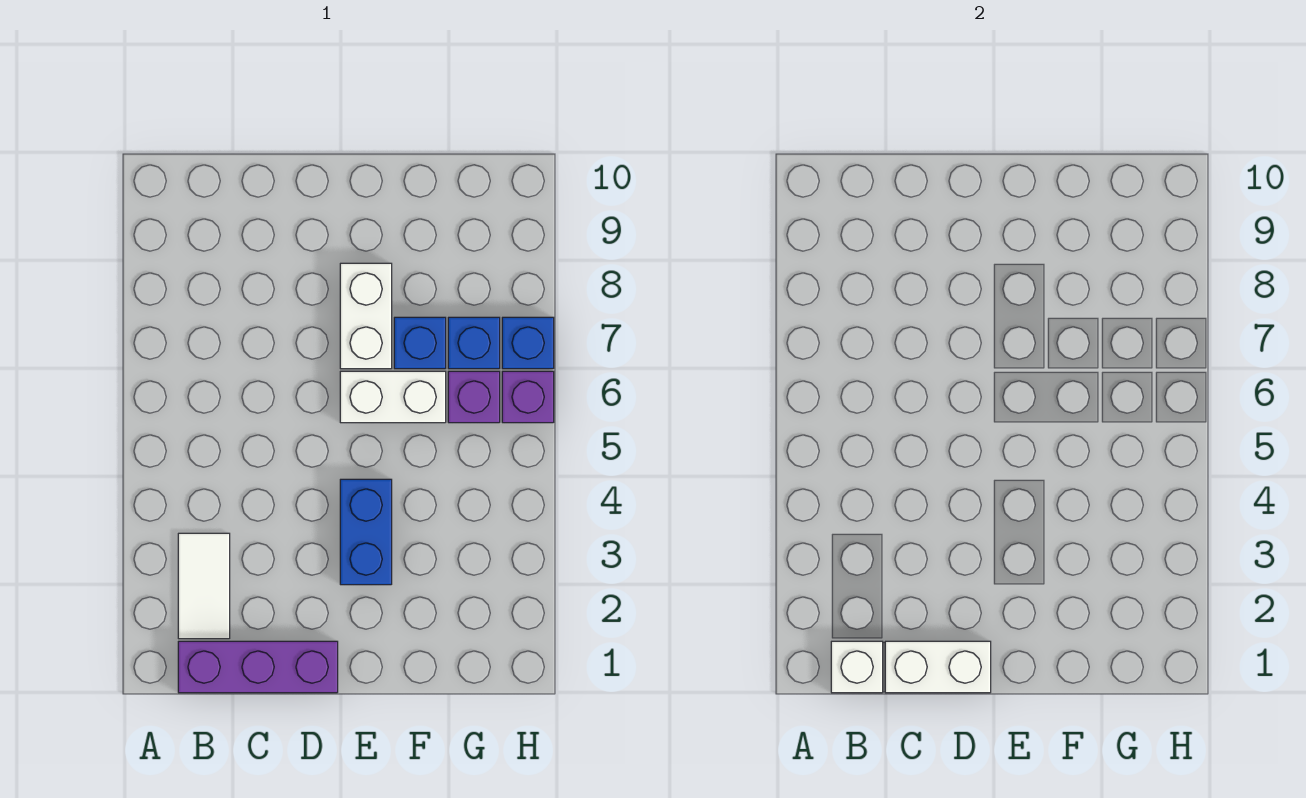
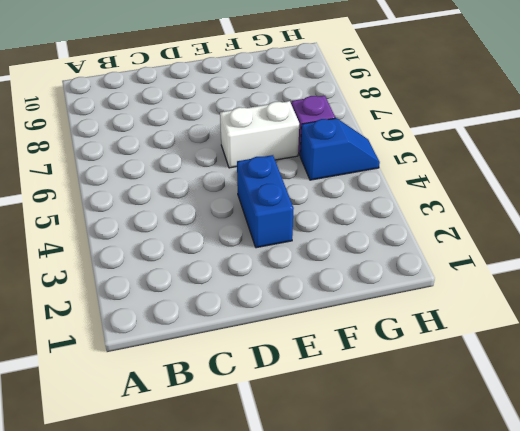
blue slope G5:H5 level 1 top G -> none
none -> purple brick B1:D1 level 1
none -> white tile B2:B3 level 1
none -> white brick E7:E8 level 1

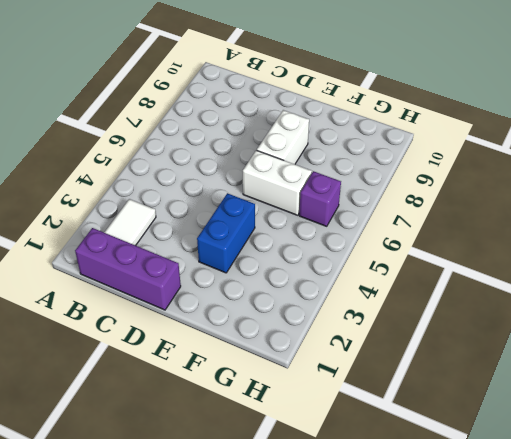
none -> blue brick F7 level 1
none -> blue brick G7 level 1
none -> purple brick H6 level 1

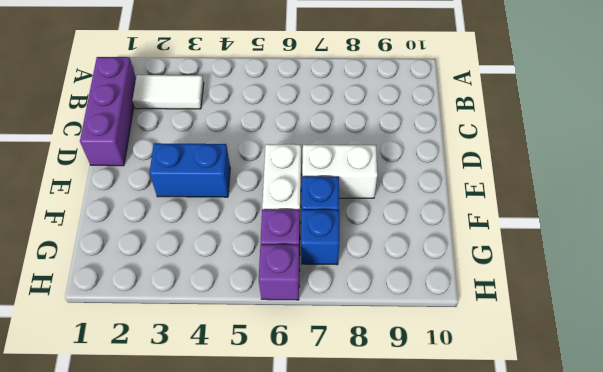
none -> blue brick H7 level 1
none -> white brick B1 level 2
none -> white brick C1:D1 level 2

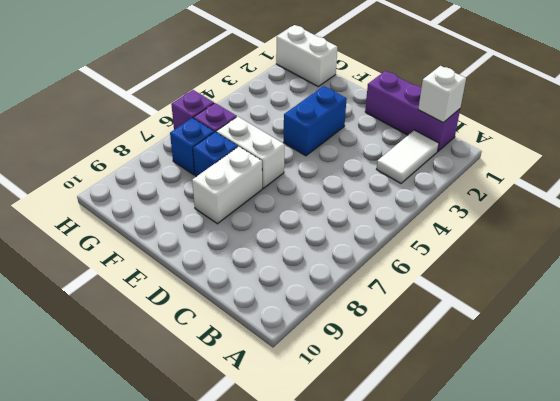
white brick G1:H1 level 1 -> white brick C1:D1 level 2
none -> blue brick H7 level 1

